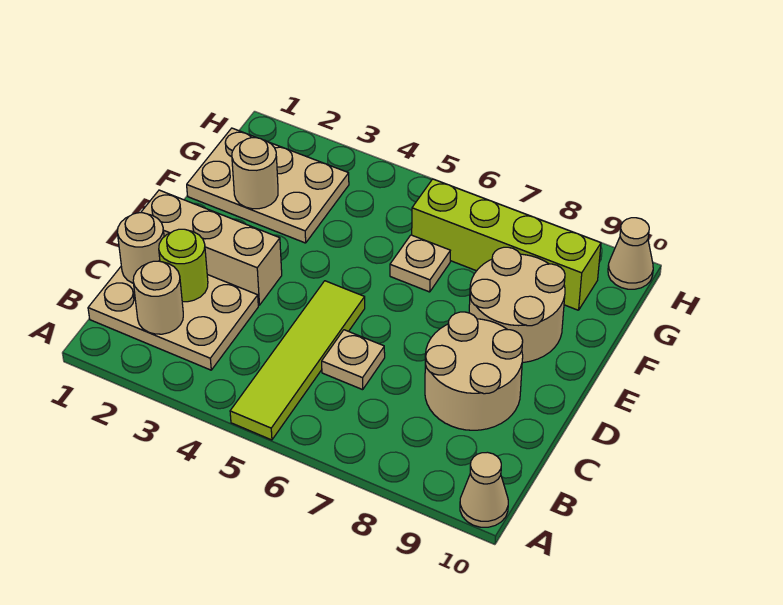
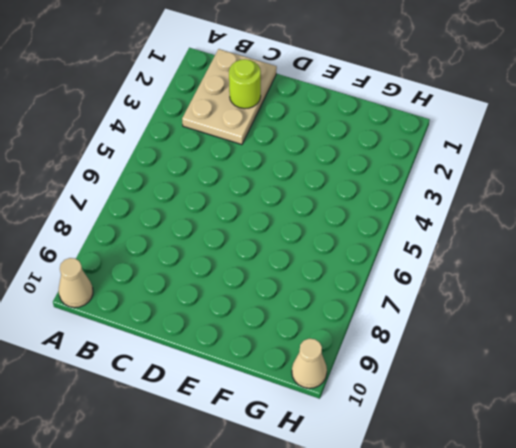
none -> lime tile A5:D5 level 1
none -> tan plate C6 level 1
none -> tan round brick C8:D9 level 1

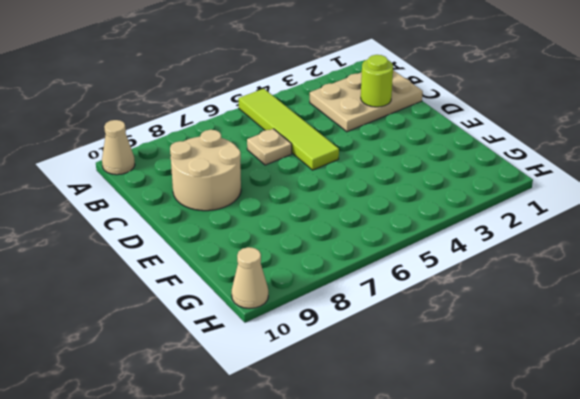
none -> tan brick D1:D3 level 1
none -> tan round brick E8:F9 level 1
none -> tan plate F1:G3 level 1

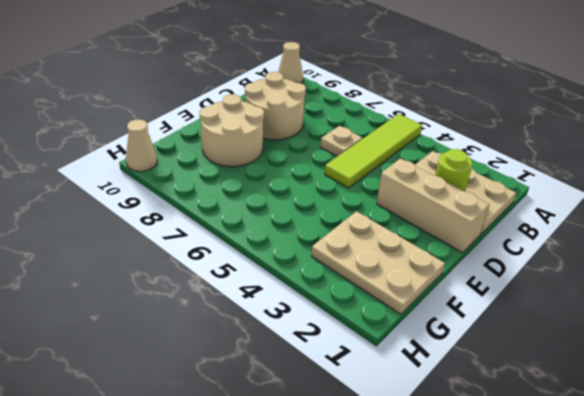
none -> tan plate F6 level 1
none -> lime brick G6:G9 level 1
none -> tan round brick B2 level 2

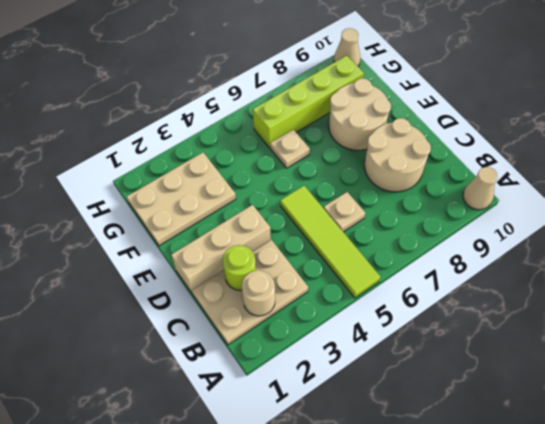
none -> tan round brick C1 level 2
none -> tan round brick F2 level 2

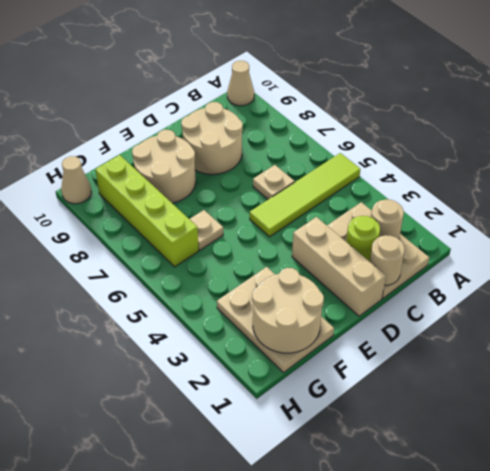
tan round brick F1:G2 level 2 -> tan round brick F2 level 2

